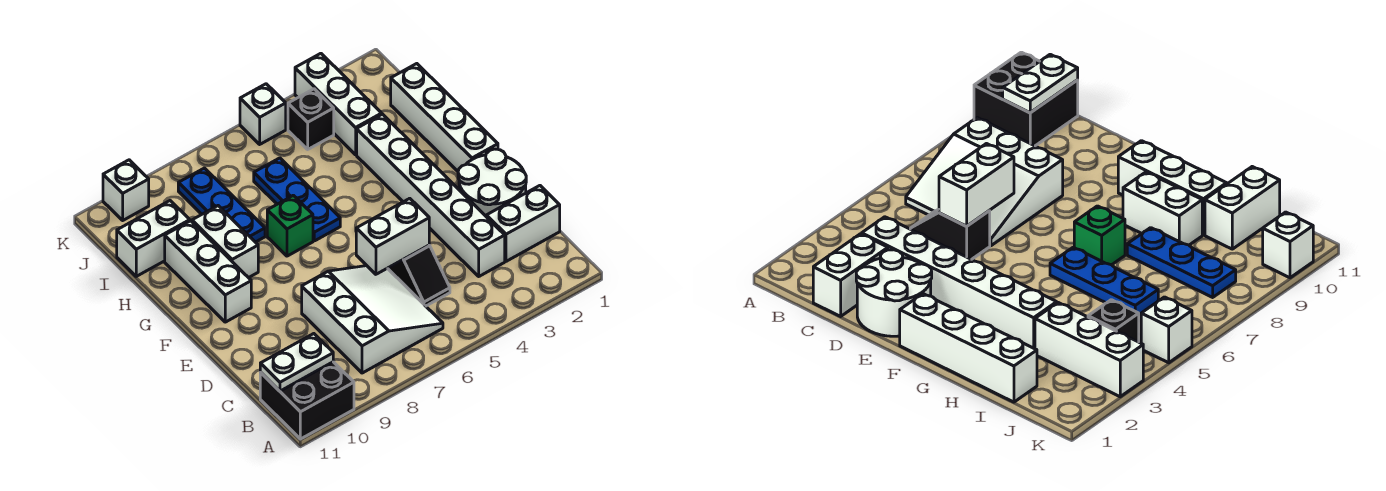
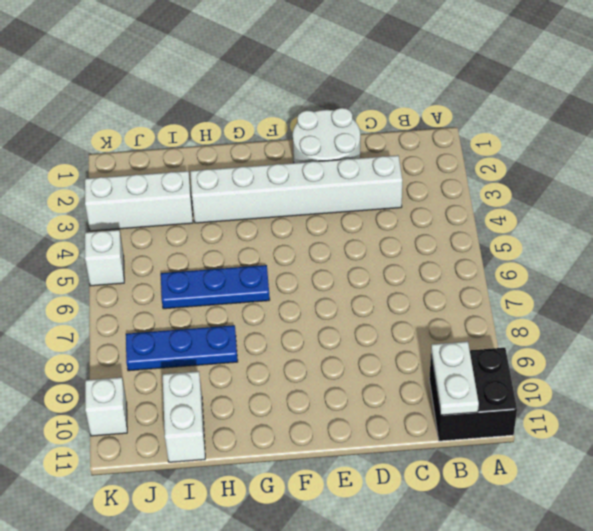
none -> white slope B6:D8 level 1 top 8
none -> white brick C1:C2 level 1
none -> black slope C5:D5 level 1 top D

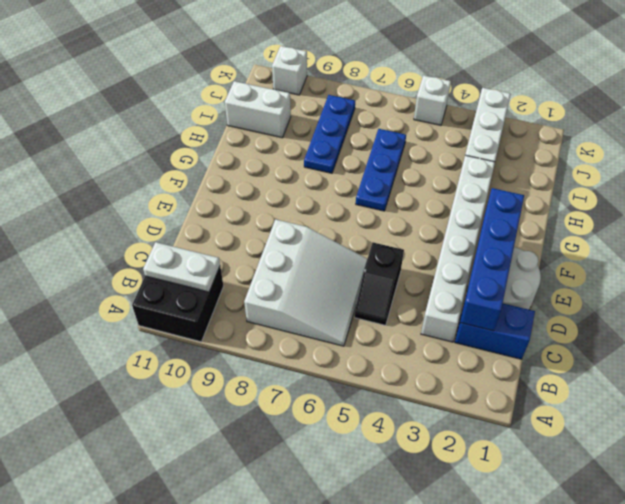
blue brick C1:C2 level 1 -> white brick C1:C2 level 1
blue brick C2:F2 level 2 -> none
none -> white brick F1:I1 level 1
none -> white brick F10:H10 level 1
none -> green brick G7 level 1

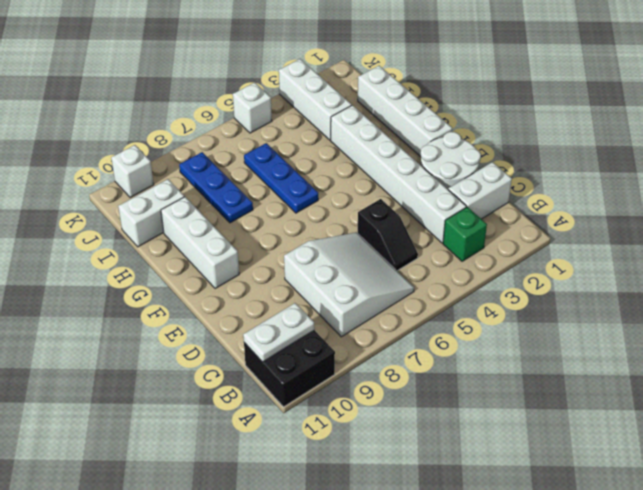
green brick B3 level 1 -> green brick G7 level 1
none -> white brick G9:H9 level 1
none -> black brick J4 level 1
none -> white brick D5:D6 level 2

